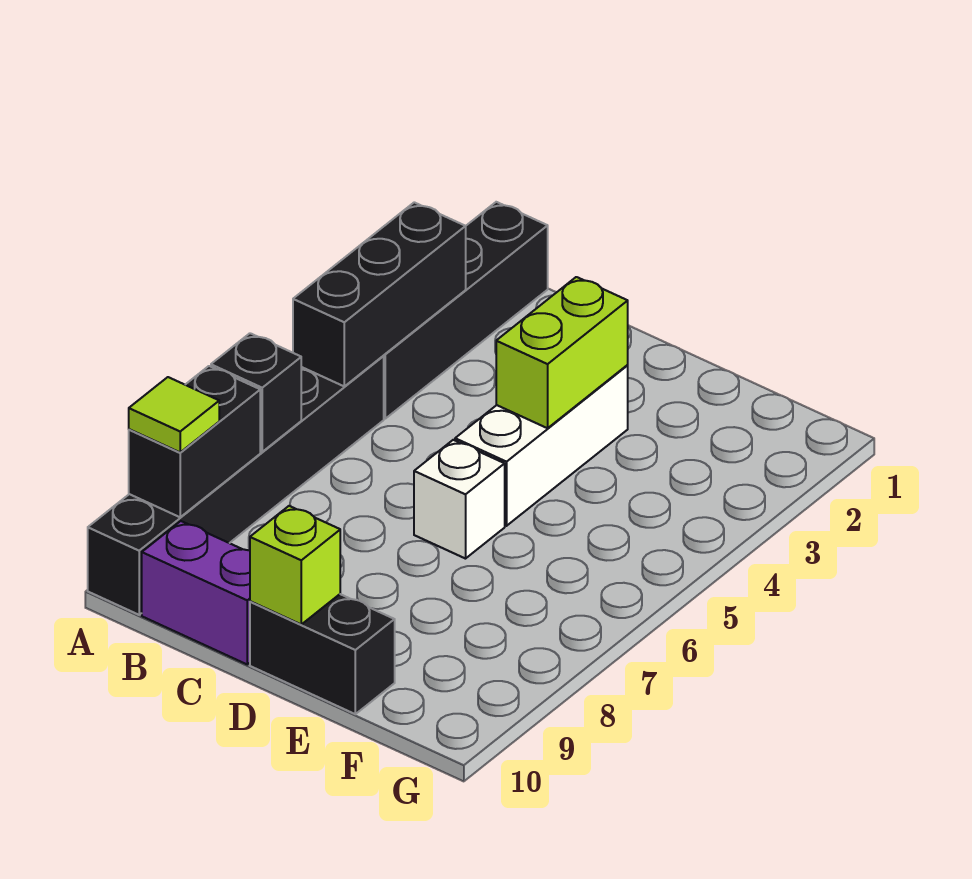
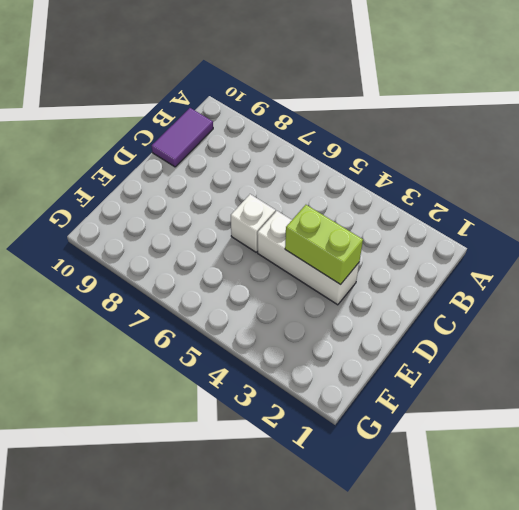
purple tile B10:C10 level 1 -> purple brick B10:C10 level 1
none -> black brick A1:A4 level 1
none -> black brick A5:A10 level 1
none -> black brick D10:E10 level 1

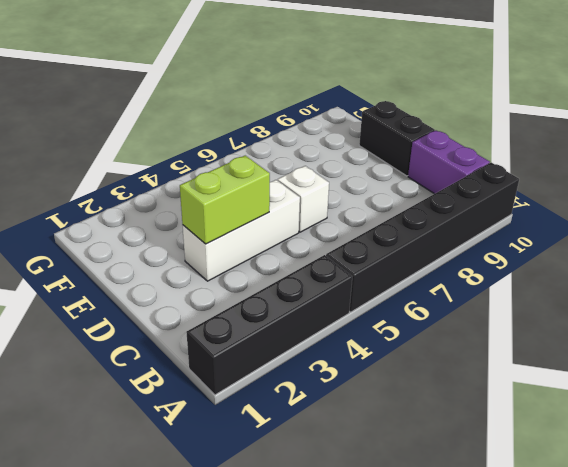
none -> black brick A3:A5 level 2
none -> black brick A7 level 2
none -> black brick A8:A9 level 2

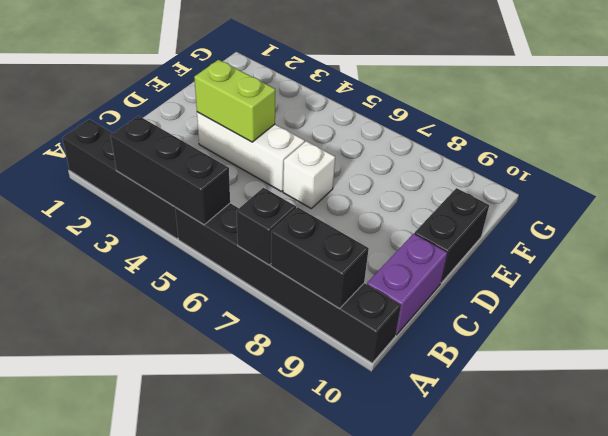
none -> lime brick D10 level 2
none -> lime tile A9 level 3

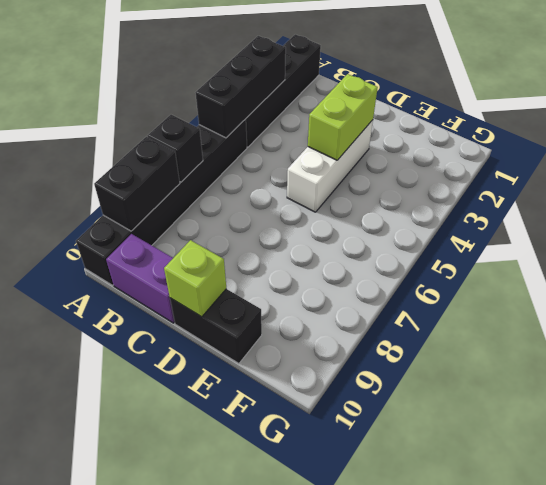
none -> white brick D6 level 1
none -> lime tile A9 level 3

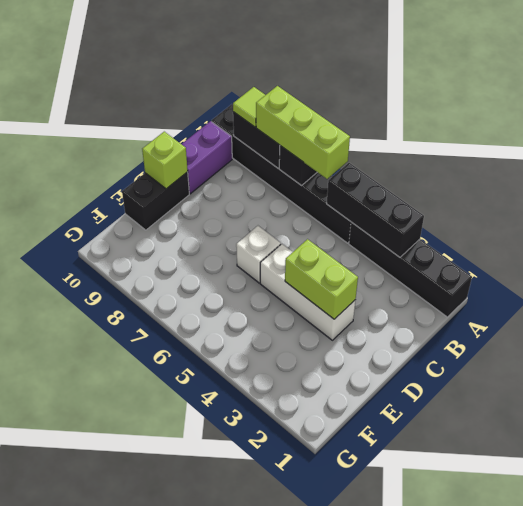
lime brick A6:A8 level 3 -> none

